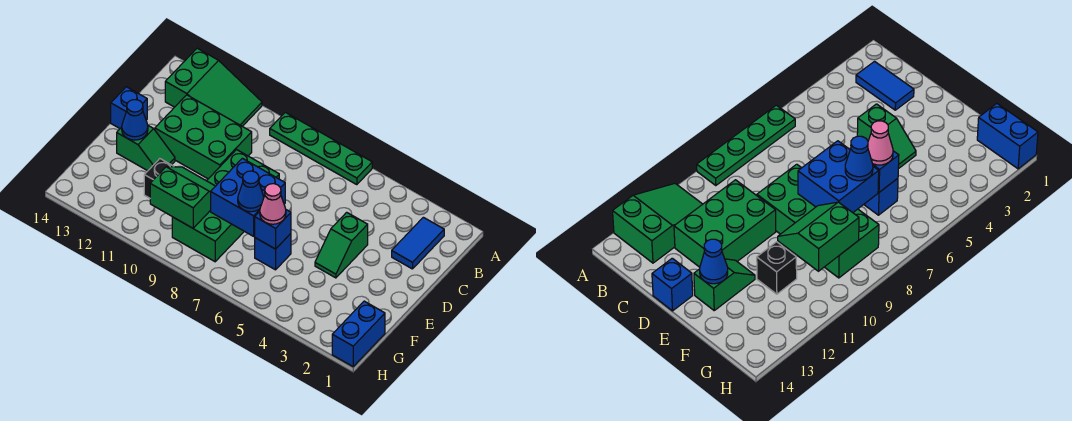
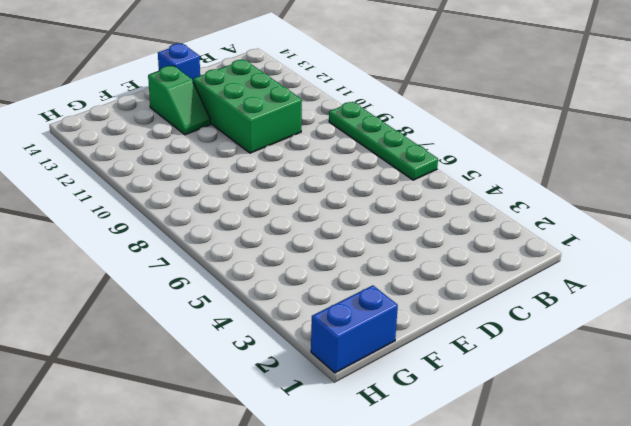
none -> green slope A11:B13 level 1 top 13
none -> blue tile B2:C2 level 1
none -> green slope D4:E4 level 1 top D

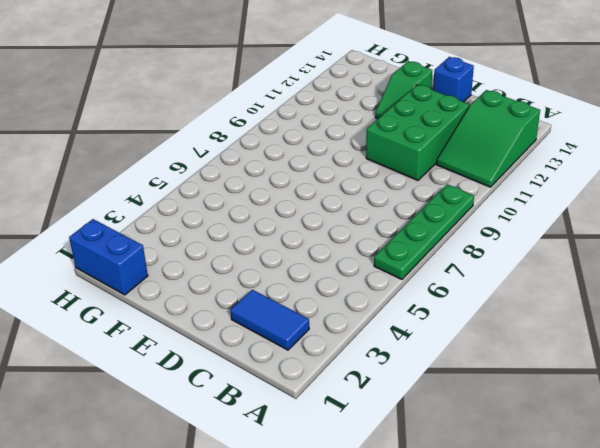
none -> green slope D4:E4 level 1 top D
none -> green brick D8:G9 level 1
none -> blue brick F6 level 1

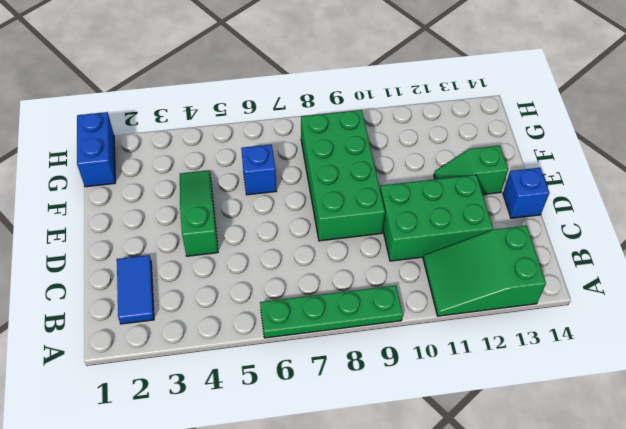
green slope D4:F4 level 1 top D -> green slope D4:E4 level 1 top D
none -> black brick F11 level 1
none -> blue brick E7:F8 level 2
none -> blue cone E13 level 2

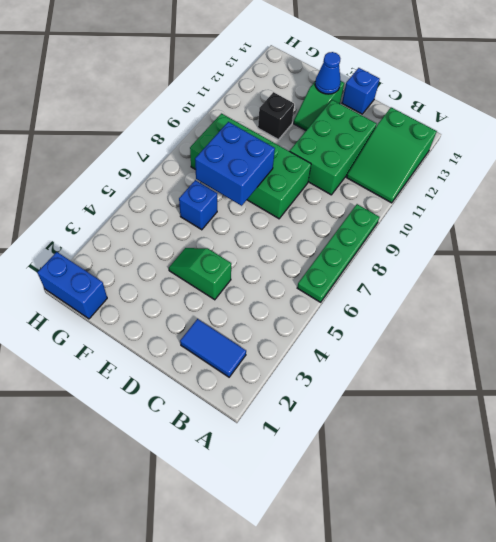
none -> blue brick F6 level 2
none -> green slope F9:G10 level 2 top G
none -> pink cone F6 level 3

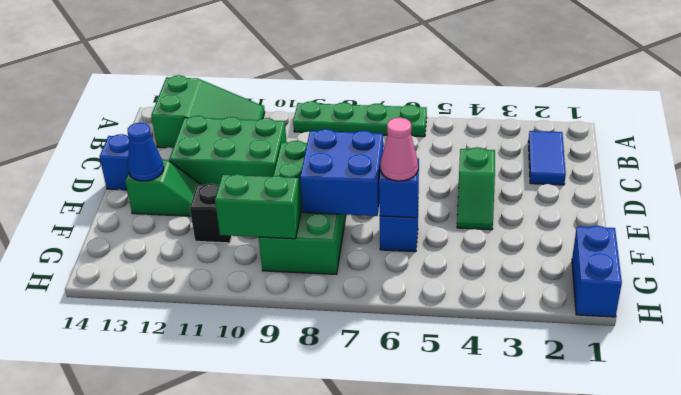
none -> blue cone F7 level 3

